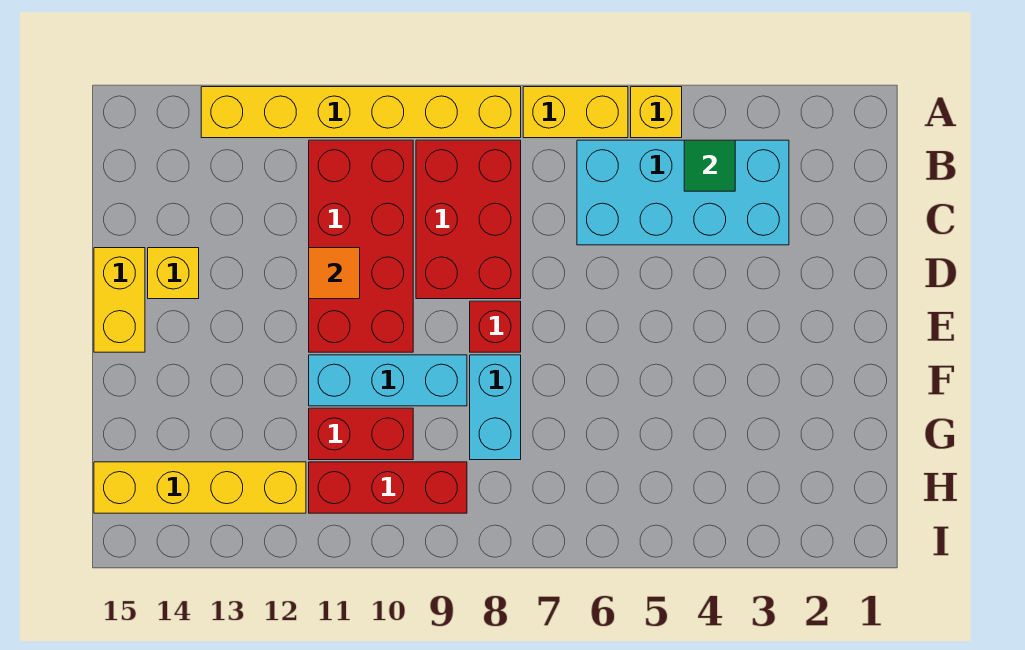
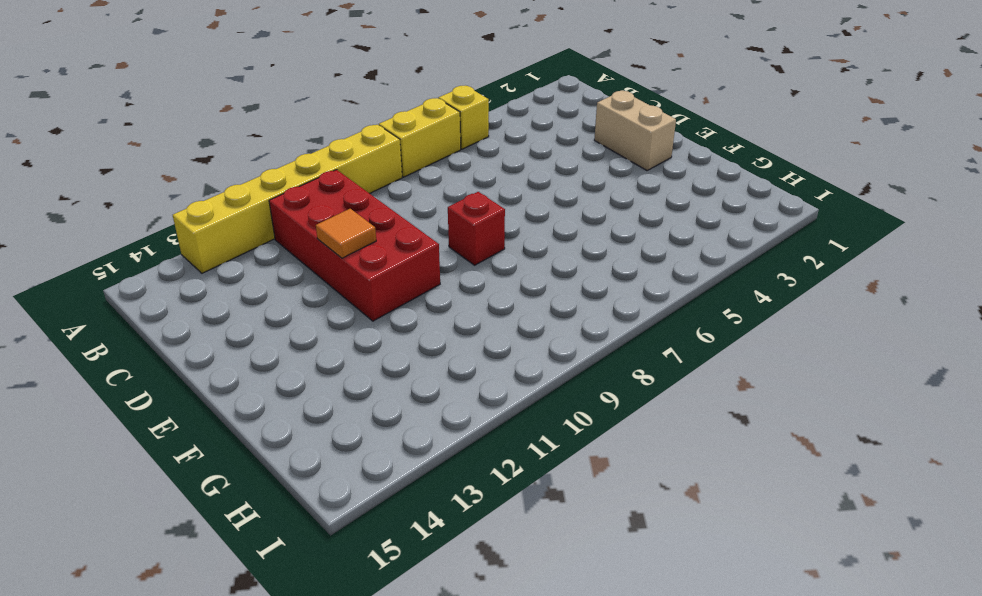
tan brick D2:E2 level 1 -> none
none -> cyan brick B3:C6 level 1
none -> red brick B8:D9 level 1
none -> yellow brick D14 level 1

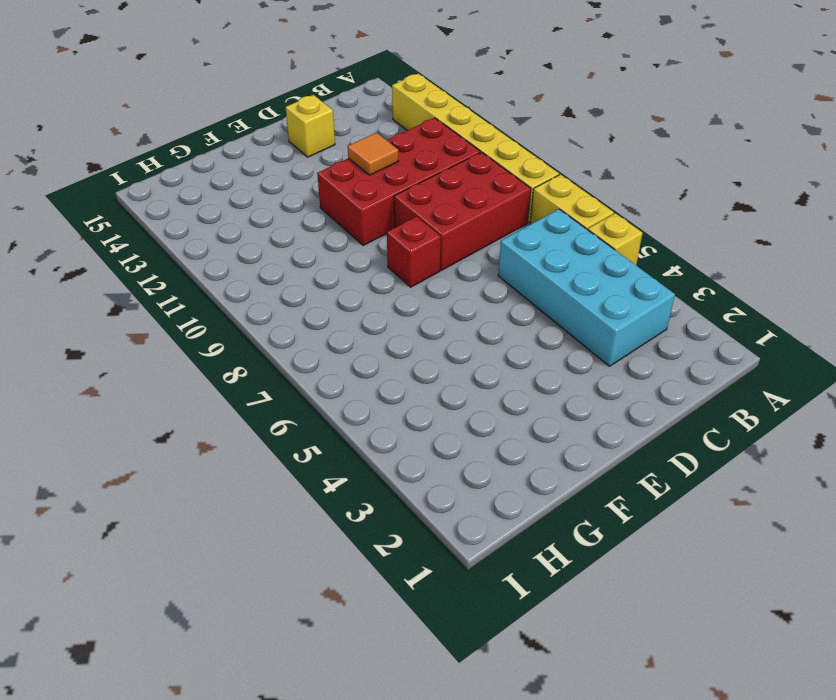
none -> yellow brick D15:E15 level 1
none -> cyan brick F8:G8 level 1
none -> cyan brick F9:F11 level 1

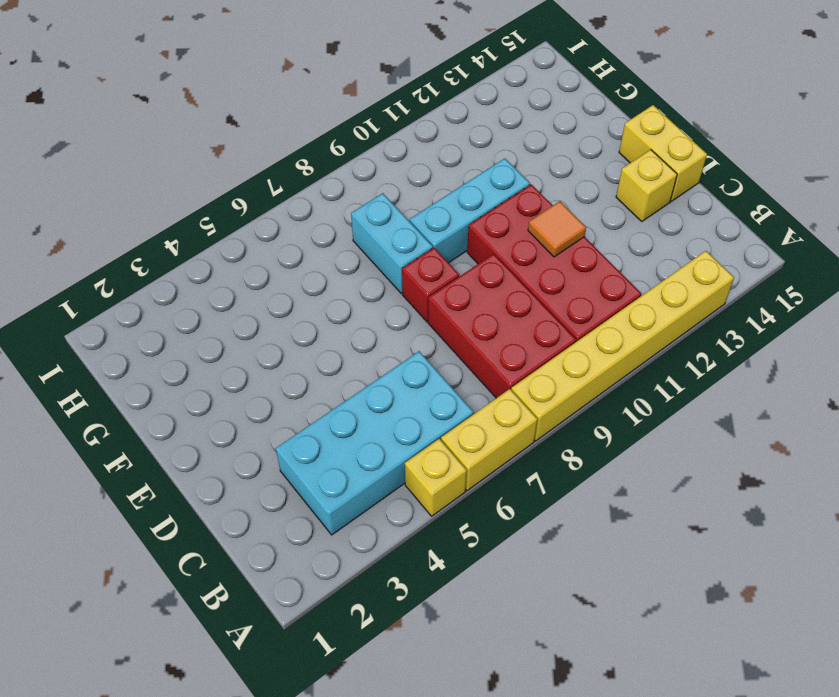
none -> red brick G10:G11 level 1
none -> red brick H9:H11 level 1
none -> yellow brick H12:H15 level 1

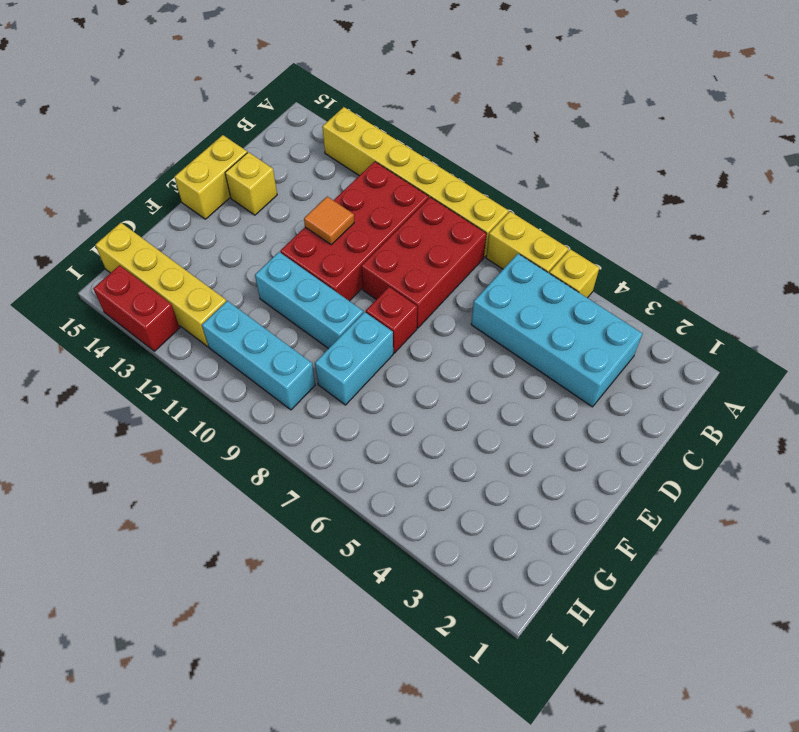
cyan brick H9:H11 level 1 -> red brick H9:H11 level 1
red brick I13:I14 level 1 -> red brick G10:G11 level 1
none -> green tile B4 level 2

